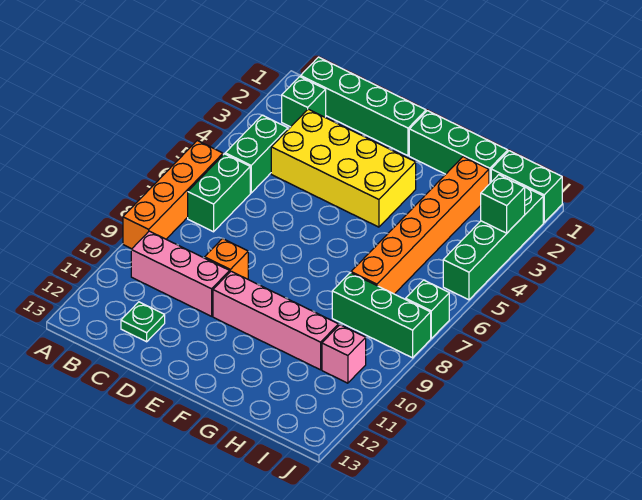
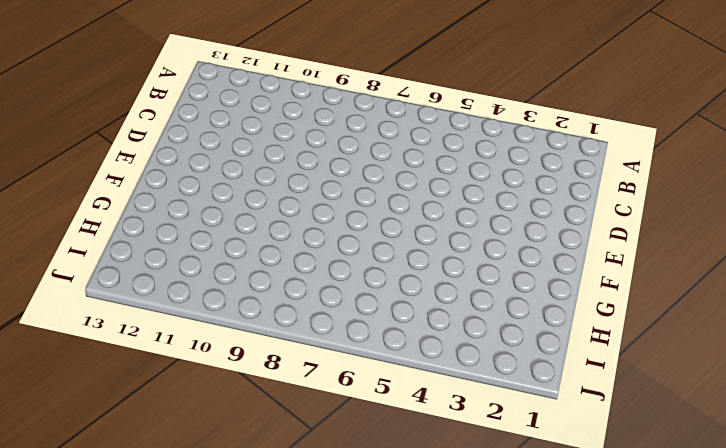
none -> orange brick A6:A9 level 1
none -> green brick B1:E1 level 1
none -> green brick B2 level 1

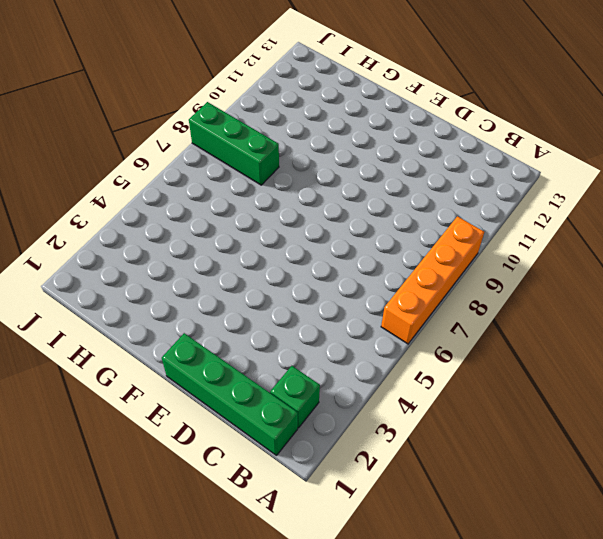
none -> green brick B4:B5 level 1
none -> green brick B6:B7 level 1
none -> pink brick B10:D10 level 1

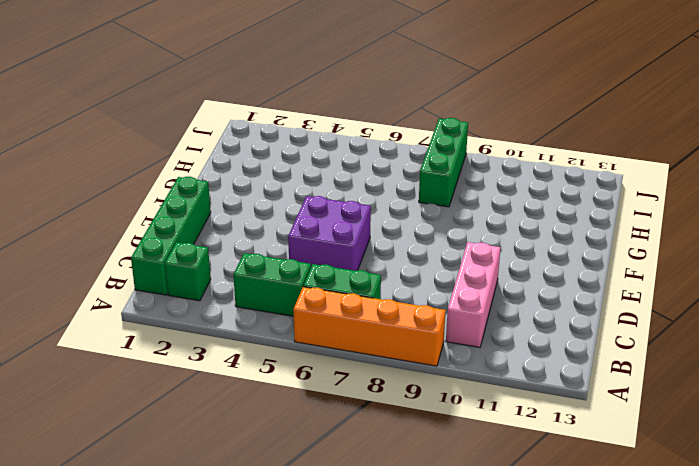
purple brick D5:E6 level 1 -> none
none -> yellow brick C3:F4 level 1
none -> green plate C12 level 1
none -> orange brick D9 level 1

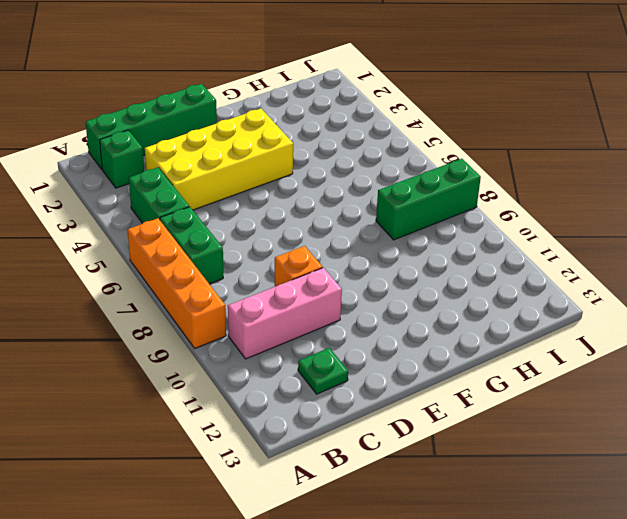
none -> pink brick E10:H10 level 1
none -> green brick F1:H1 level 1
none -> orange brick H2:H7 level 1

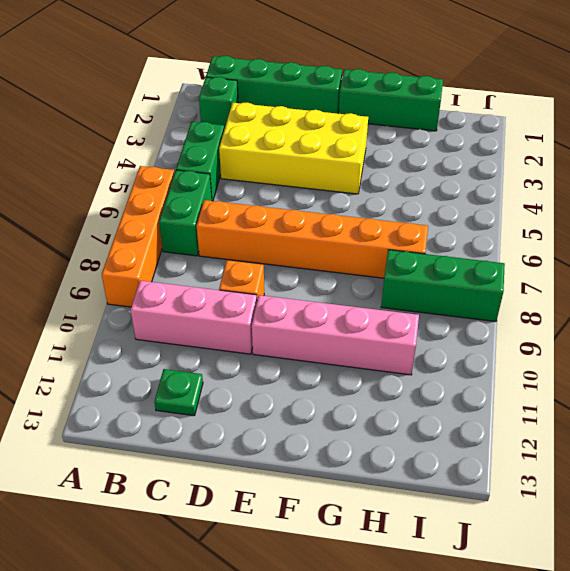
orange brick C7:H7 level 1 -> orange brick H2:H7 level 1
none -> green brick I1:J1 level 1
none -> pink brick I10 level 1
none -> green brick J2:J5 level 1

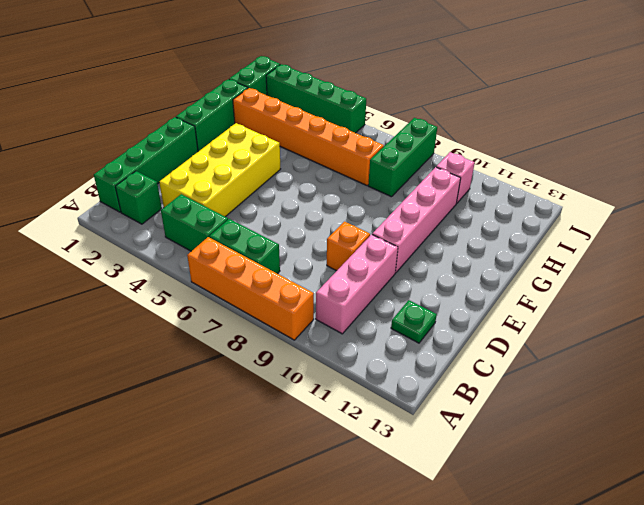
none -> green brick J7 level 1
none -> green brick J3 level 2

